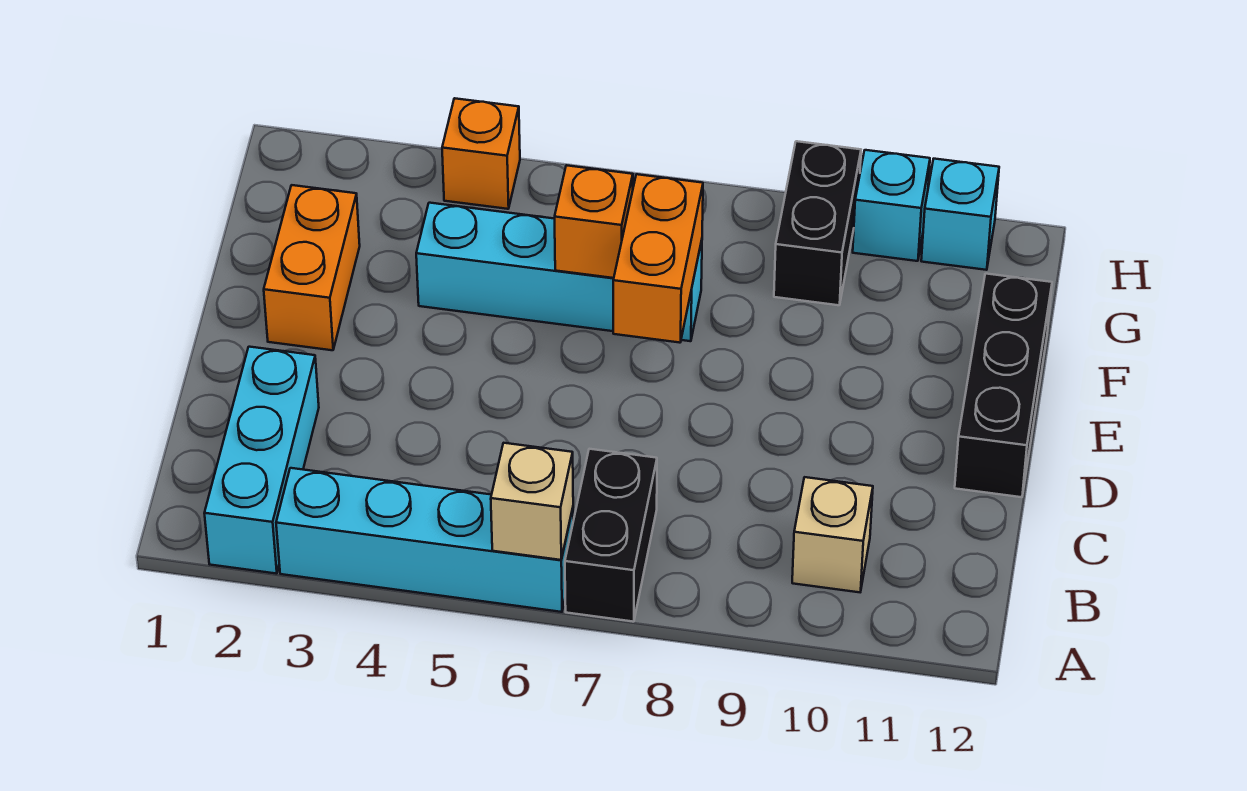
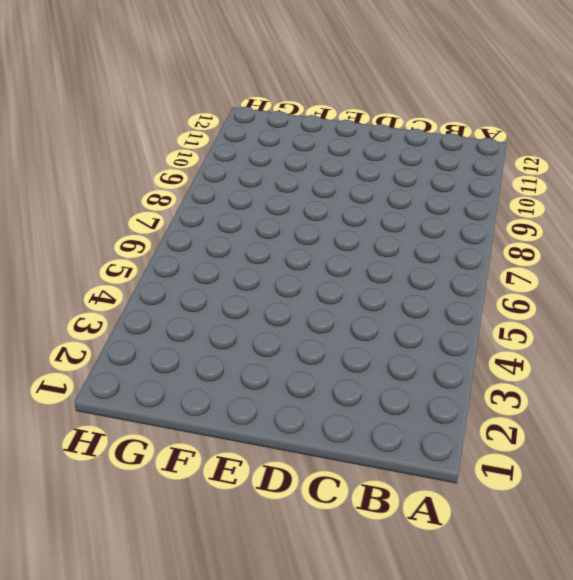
none -> cyan brick A2:C2 level 1
none -> cyan brick A3:A6 level 1
none -> black brick A7:B7 level 1

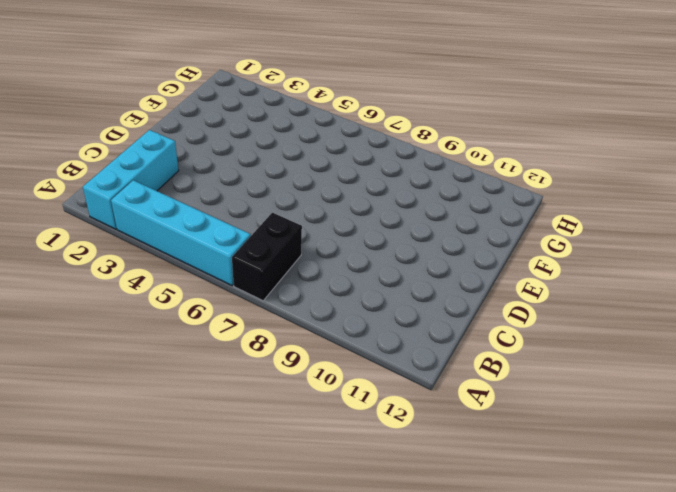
none -> tan brick B10 level 1
none -> black brick D12:F12 level 1
none -> orange brick E2:F2 level 1

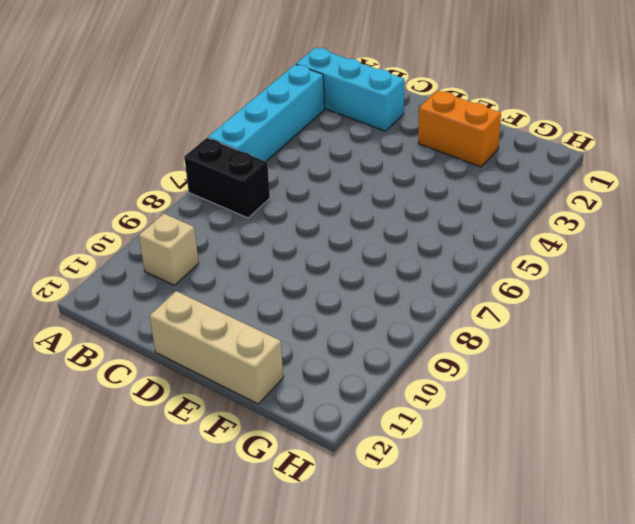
tan brick D12:F12 level 1 -> black brick D12:F12 level 1
none -> cyan brick F4:F7 level 1
none -> black brick G9:H9 level 1
none -> orange brick H4 level 1

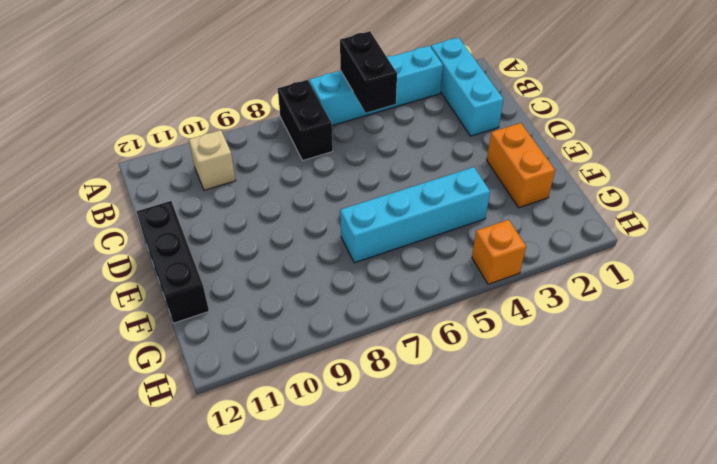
black brick A5:B5 level 2 -> black brick G9:H9 level 1
none -> cyan brick H10 level 1
none -> cyan brick H11 level 1
none -> tan brick A6 level 2

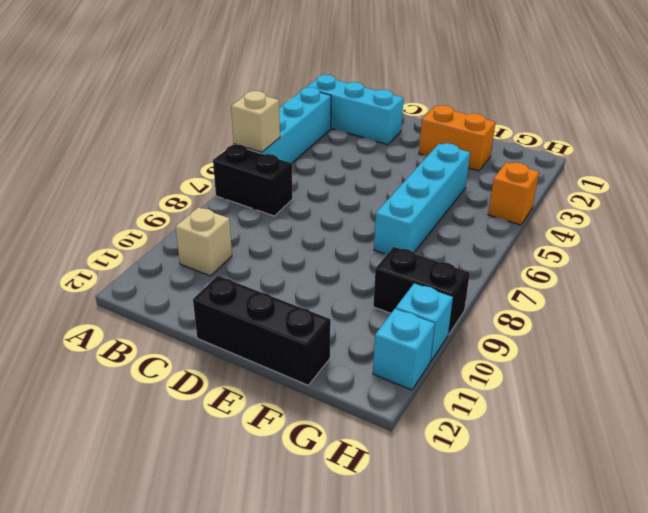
none -> orange brick E7:F7 level 2
none -> orange brick F6 level 2

